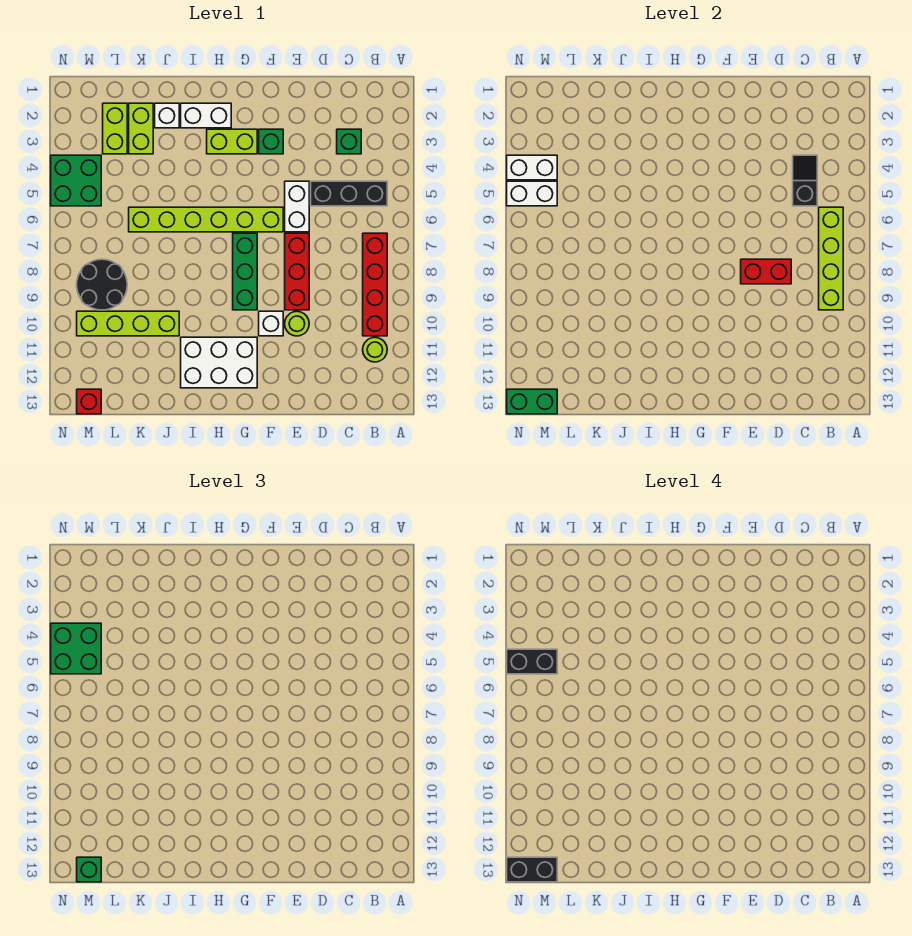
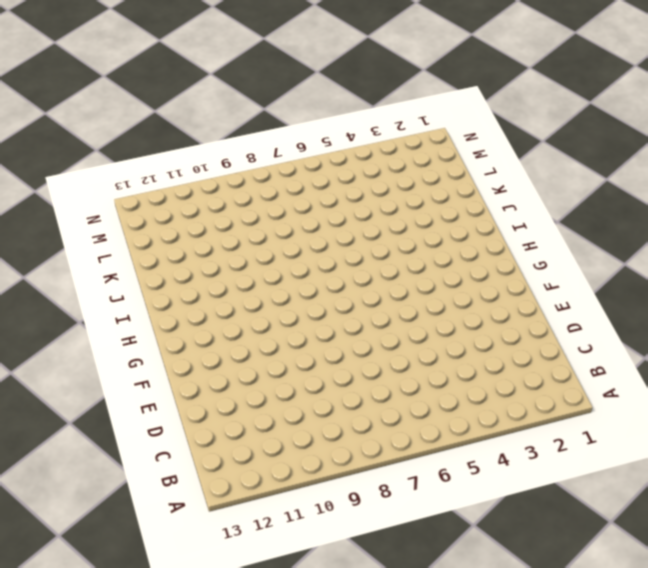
none -> black brick B5:D5 level 1
none -> red brick B7:B10 level 1
none -> lime round brick B11 level 1
none -> green brick C3 level 1

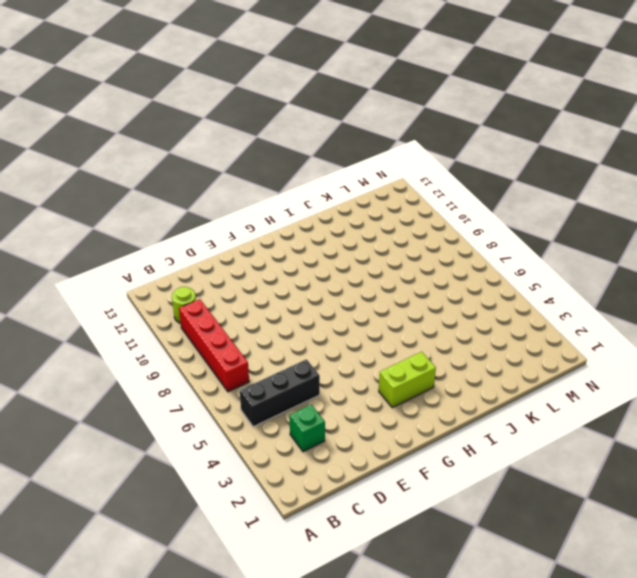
none -> white brick E5:E6 level 1
none -> red brick E7:E9 level 1
none -> lime round brick E10 level 1
none -> green brick F3 level 1

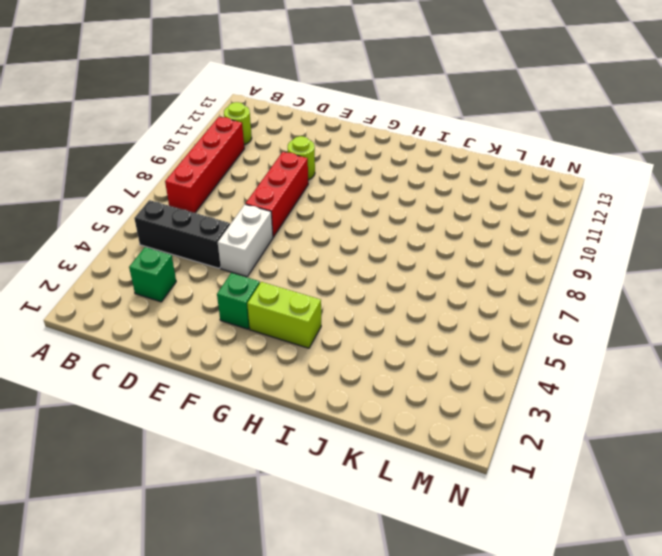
none -> lime brick F6:K6 level 1
none -> white brick F10 level 1
none -> green brick G7:G9 level 1
none -> white brick G11:I12 level 1

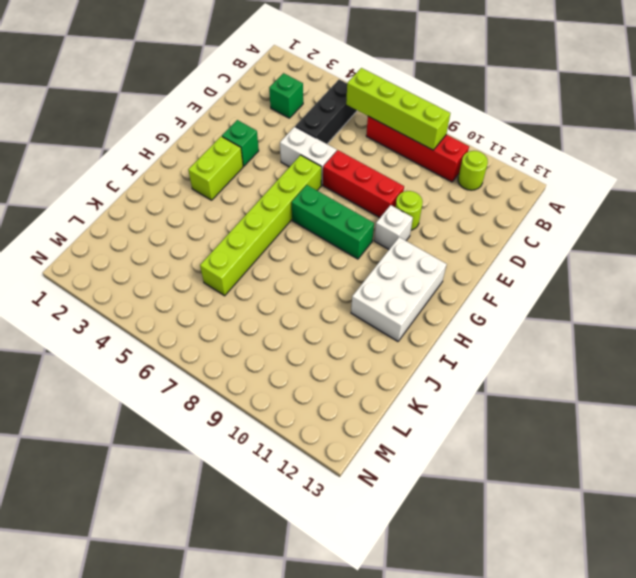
none -> white brick H2:I2 level 1
none -> white brick J2 level 1
none -> lime brick J10:M10 level 1
none -> lime brick K2:K3 level 1

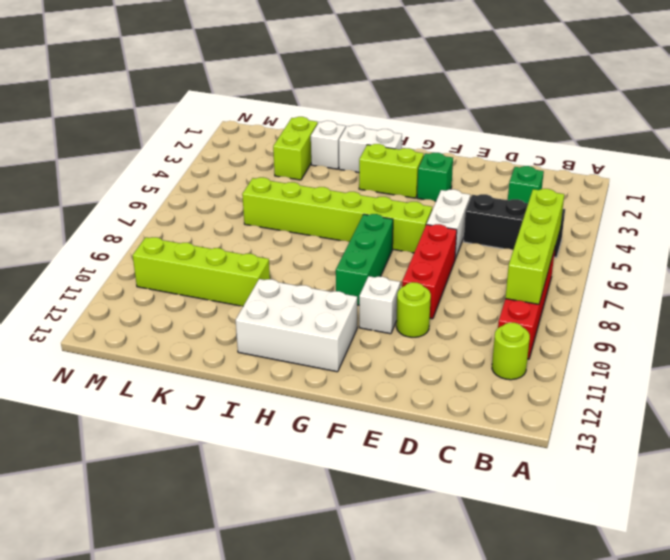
none -> lime brick L2:L3 level 1
none -> black round brick L8:M9 level 1
none -> green brick M4:N5 level 1
none -> red brick M13 level 1

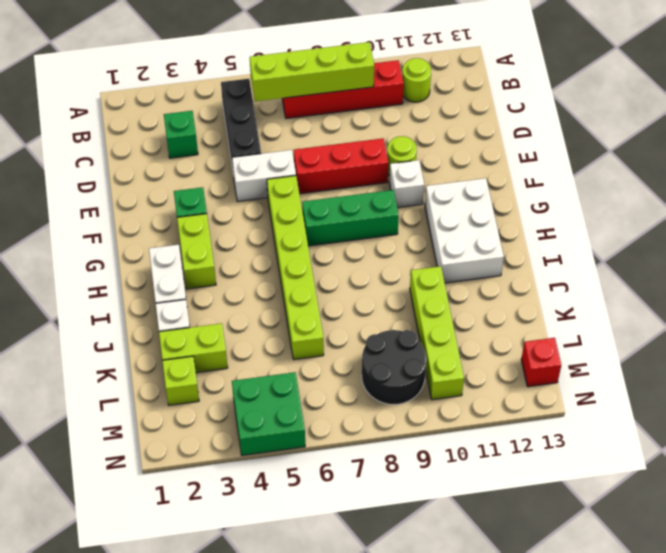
lime brick L2 level 1 -> lime brick L2:L3 level 1
none -> black slope C4:C5 level 2 top 5
none -> red brick D8:E8 level 2
none -> white brick M4:N4 level 2
none -> white brick M5:N5 level 2

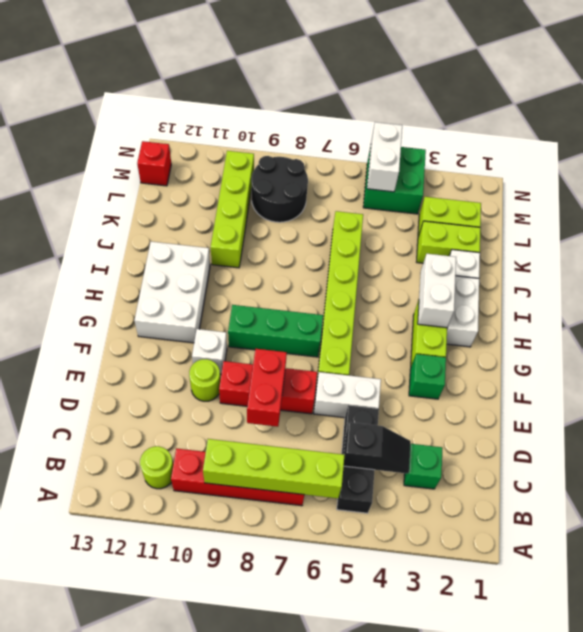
white brick H3:I3 level 2 -> white brick M4:N4 level 2
none -> green brick M13:N13 level 2
none -> green brick M4:N5 level 3
none -> green brick M13 level 3
none -> black brick M5:N5 level 4

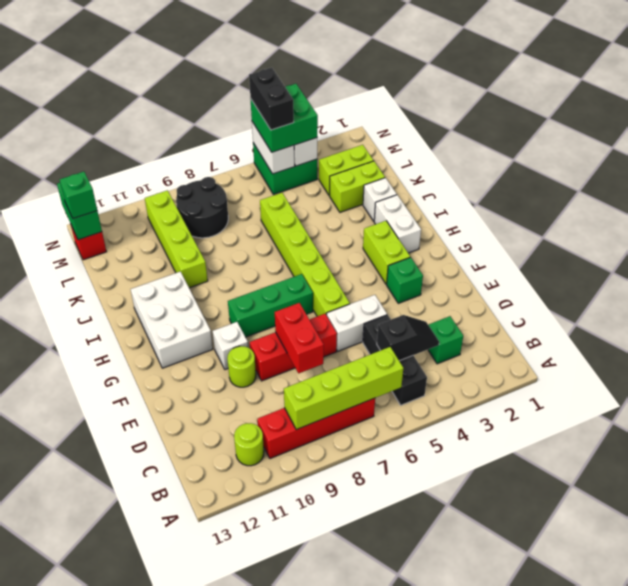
none -> black brick M13:N13 level 4

